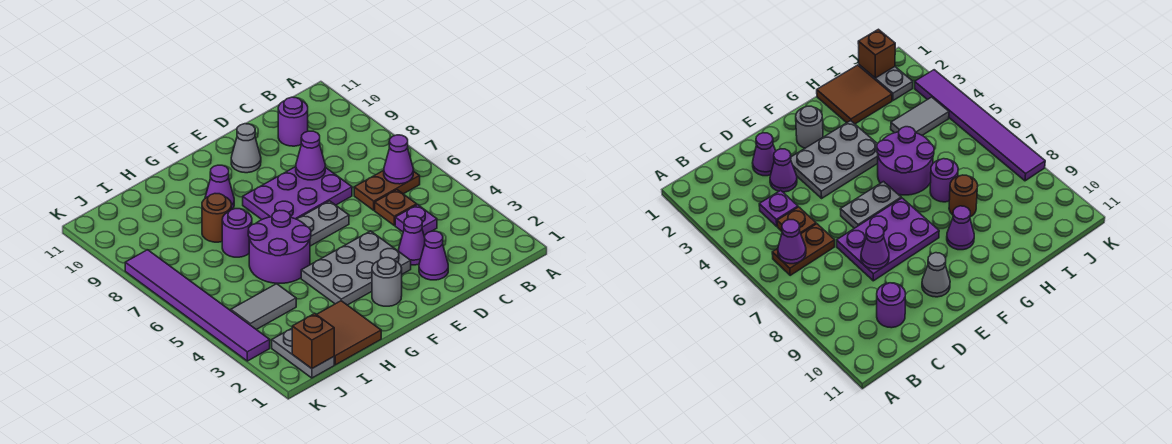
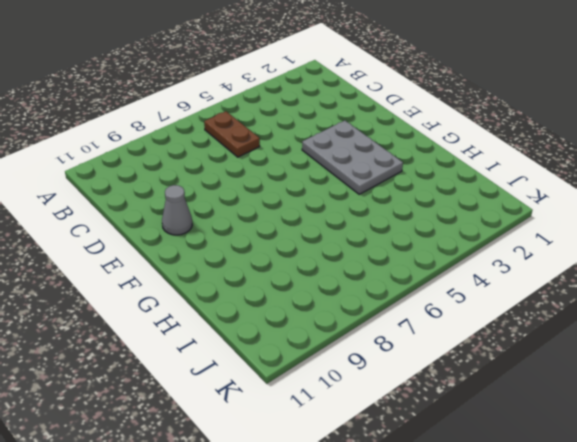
none -> purple plate C4 level 1
none -> brown plate C5 level 1
none -> purple round brick C10 level 1

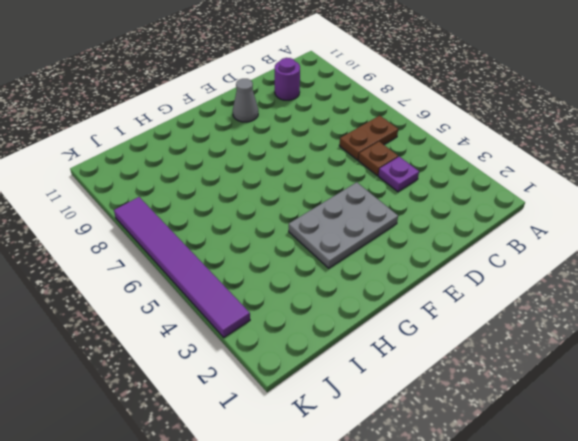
none -> purple cone D2 level 1
none -> purple cone D3 level 1
none -> purple plate D7:F8 level 1

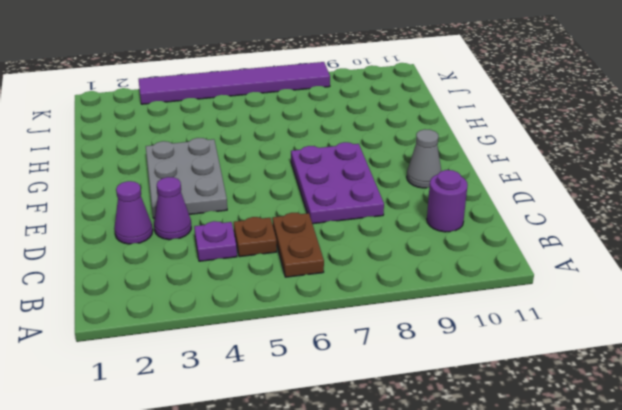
none -> grey plate E6:F6 level 1
none -> grey round brick F2 level 1
none -> purple round brick G5:H6 level 1

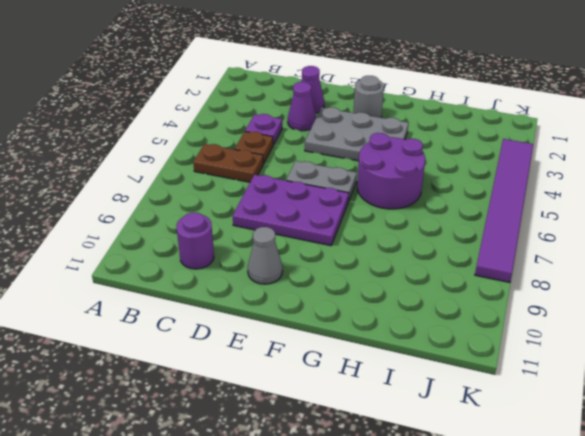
none -> purple cone G9 level 1
none -> brown tile H1:I2 level 1
none -> purple round brick H7 level 1

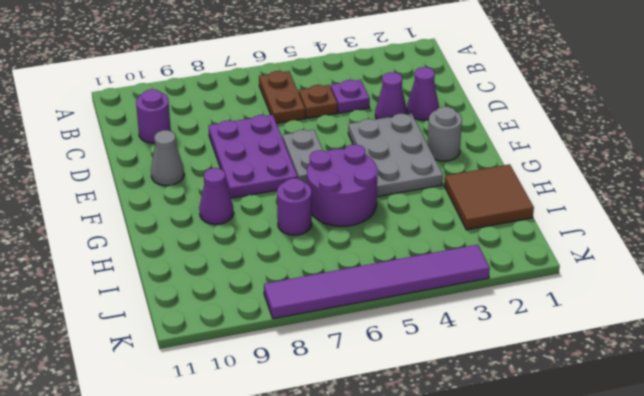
none -> brown round brick H8 level 1
none -> grey tile I4:J4 level 1
none -> grey plate J1:J2 level 1

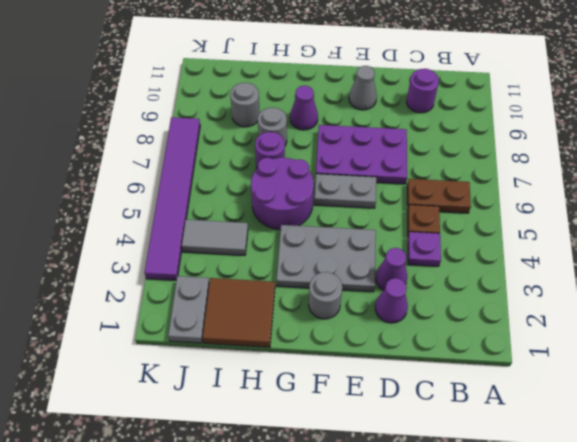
grey round brick H8 level 1 -> brown round brick H8 level 1
grey round brick I9 level 1 -> none
none -> purple cone B6 level 2
none -> purple cone D8 level 2
none -> brown brick J1 level 2

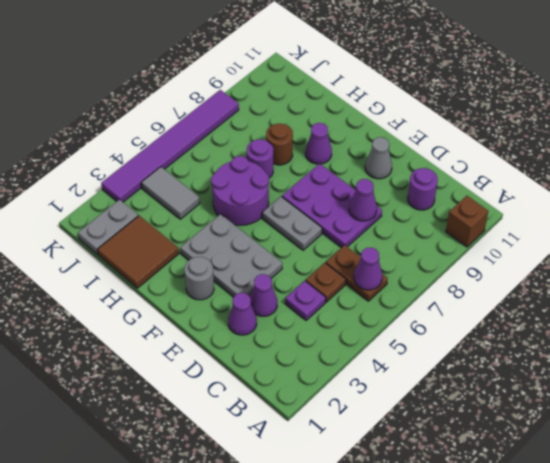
brown brick A10 level 1 -> brown brick J1 level 2

